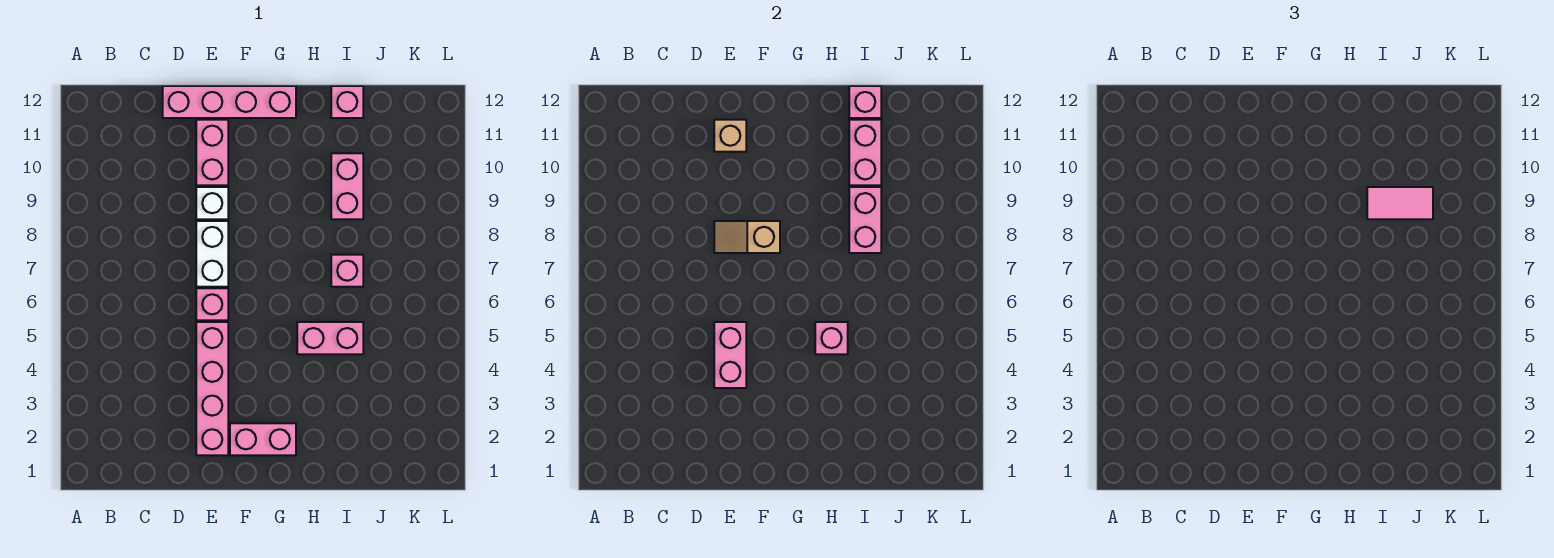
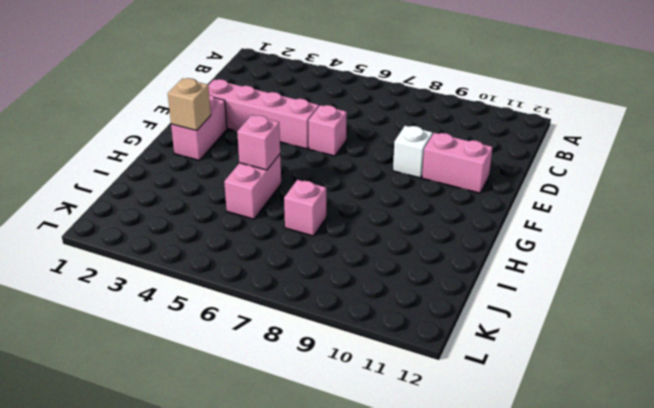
tan brick G2 level 2 -> tan brick E11 level 2
none -> pink brick D12:G12 level 1
none -> white brick E7:E8 level 1
none -> pink brick I9:I10 level 1

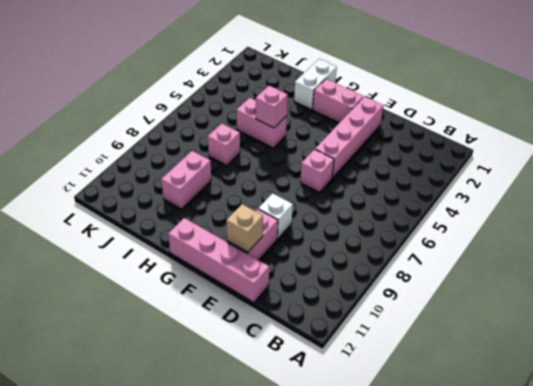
white brick H1:H2 level 1 -> white brick E7:E8 level 1
none -> pink brick I12 level 1
none -> pink brick E4:E5 level 2
none -> tan slope E8:F8 level 2 top F

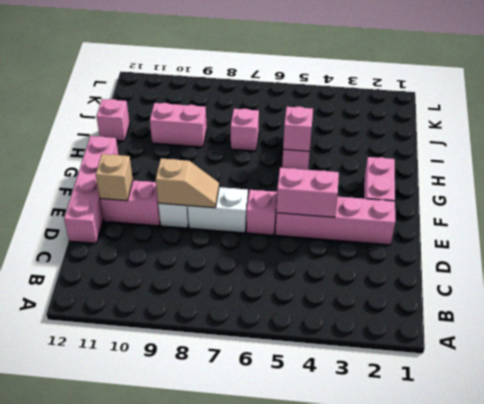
tan slope E8:E9 level 2 top 9 -> tan slope E8:F8 level 2 top F
none -> pink brick I8:I9 level 2
none -> pink brick I10:I11 level 2
none -> pink brick I12 level 2

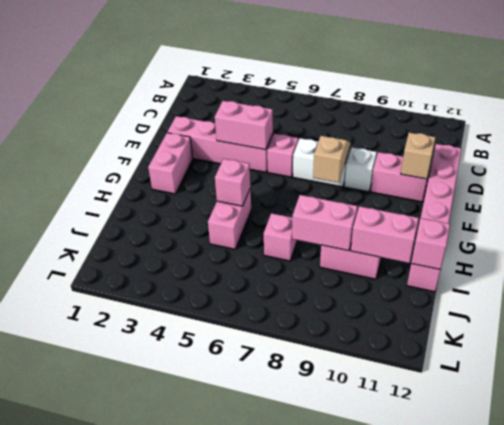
none -> pink tile I9:J9 level 3

